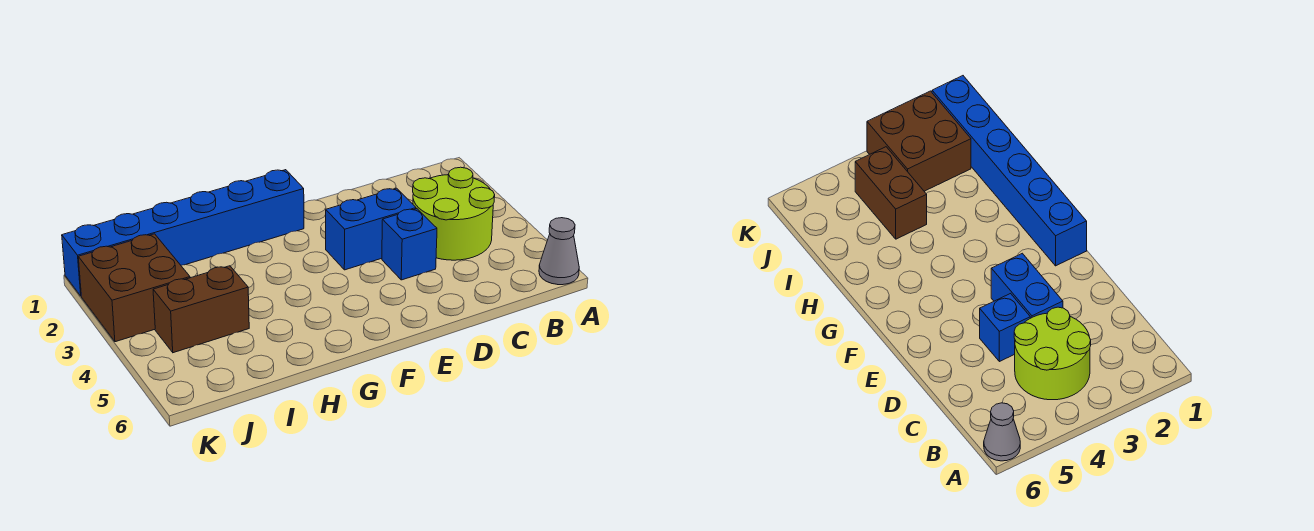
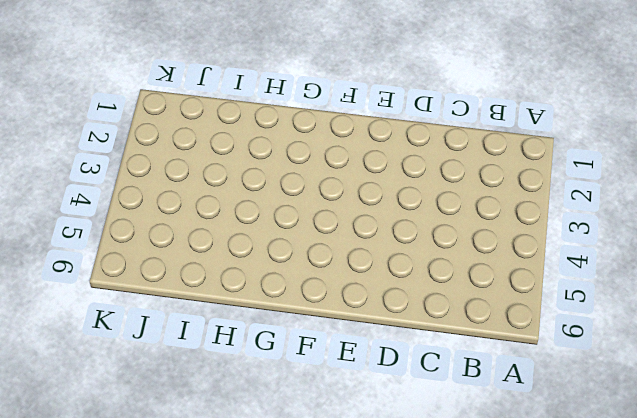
none -> grey cone A6 level 1
none -> lime round brick B3:C4 level 1

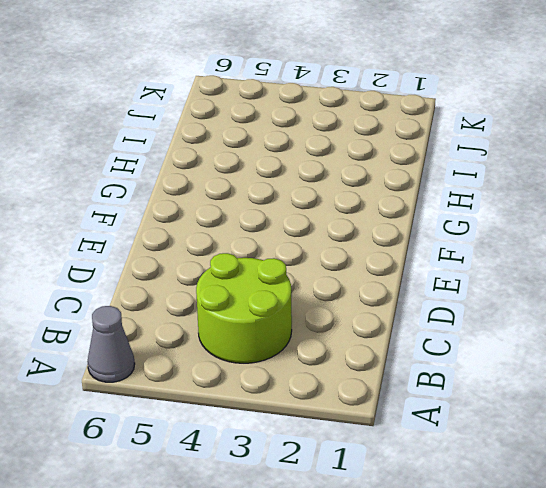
none -> blue brick D3:E3 level 1
none -> blue brick D4 level 1

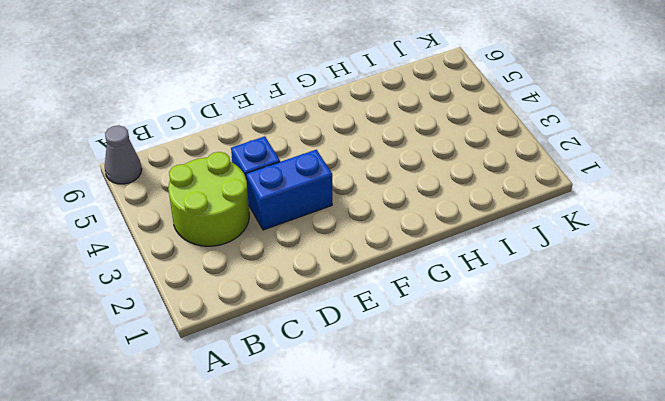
none -> blue brick F1:K1 level 1
none -> brown brick I4:J4 level 1

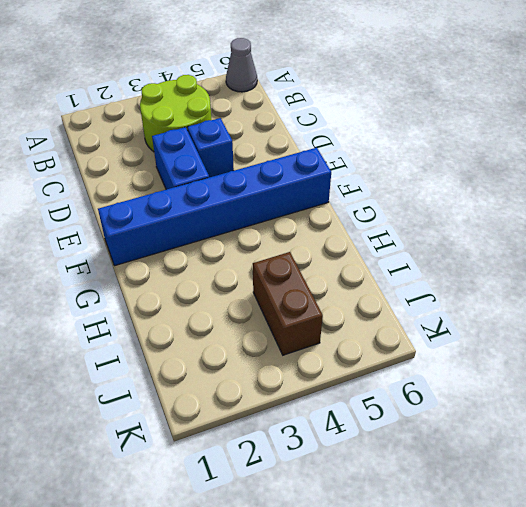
blue brick F1:F6 level 1 -> blue brick F1:K1 level 1
none -> brown brick J2:K3 level 1

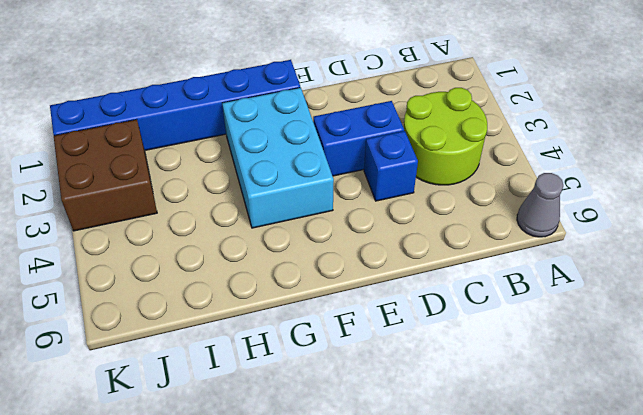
cyan brick F2:G4 level 1 -> none
none -> brown brick I4:J4 level 1

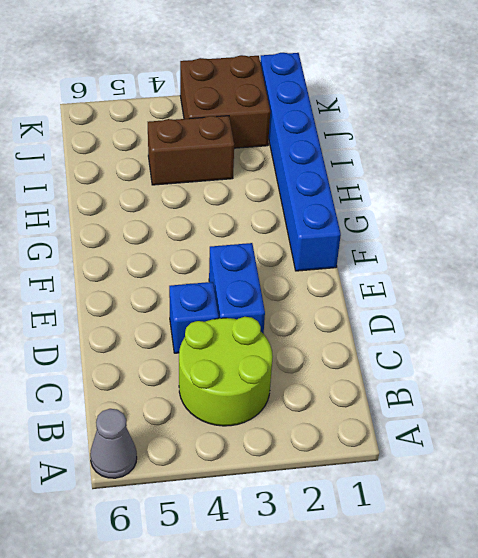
brown brick I3:I4 level 1 -> brown brick I4:J4 level 1

